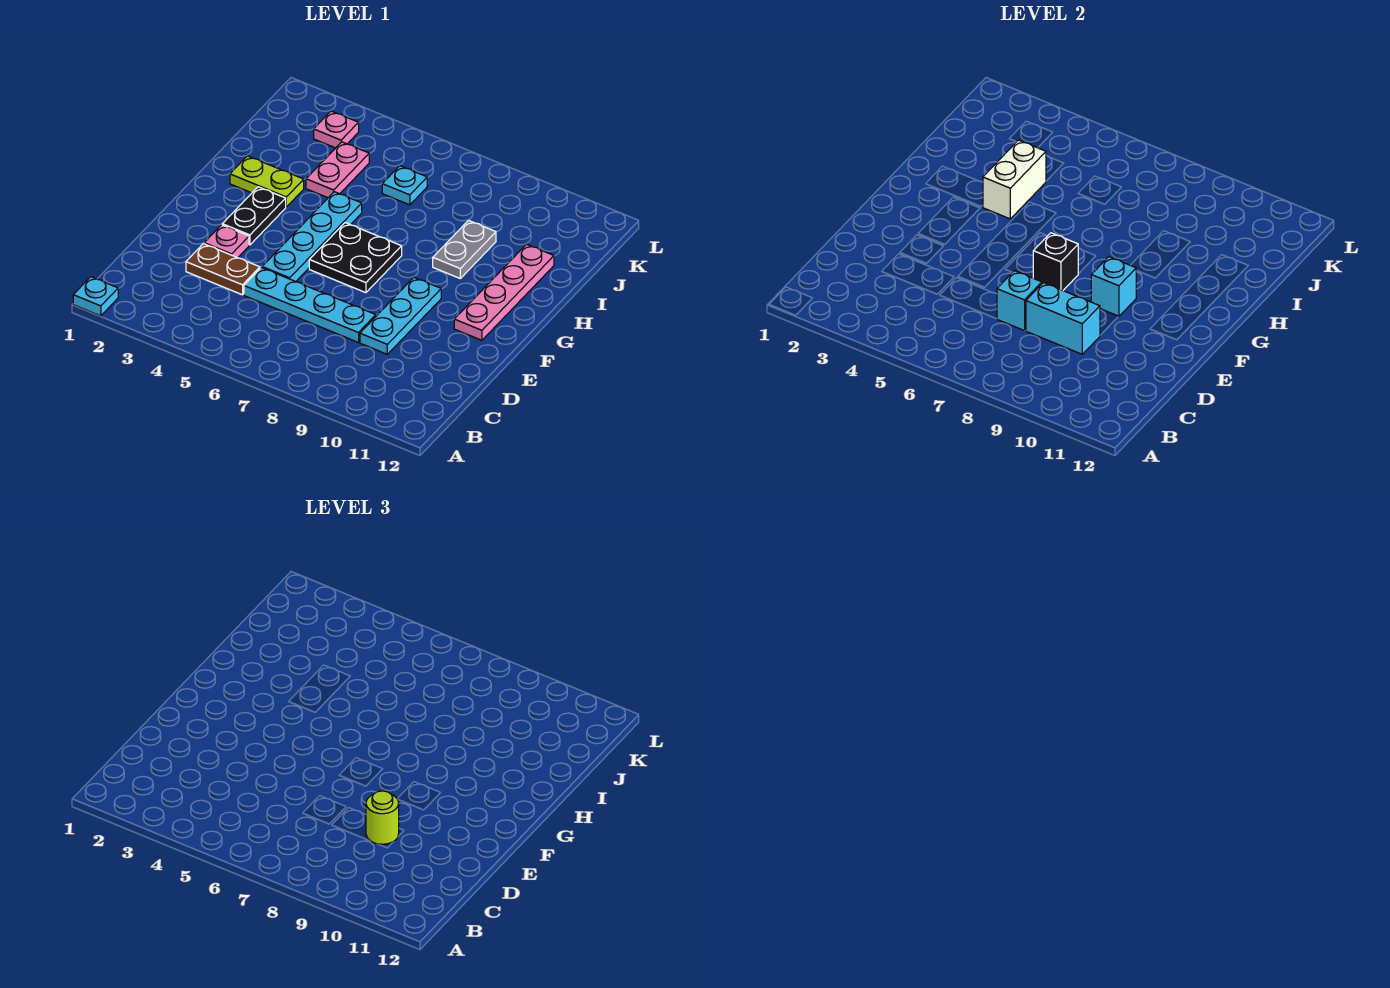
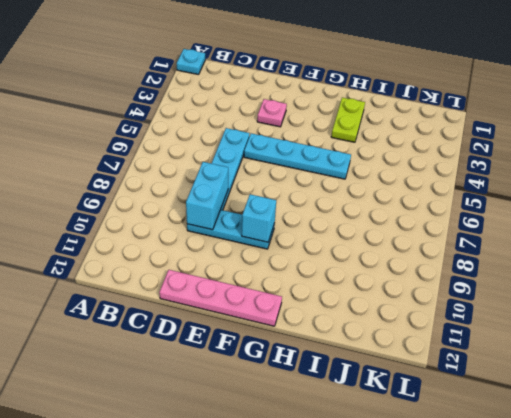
pink plate D12:G12 level 1 -> pink plate F11:I11 level 1
none -> brown plate D3:D4 level 1
none -> black plate F3:G3 level 1
none -> black plate F6:G7 level 1

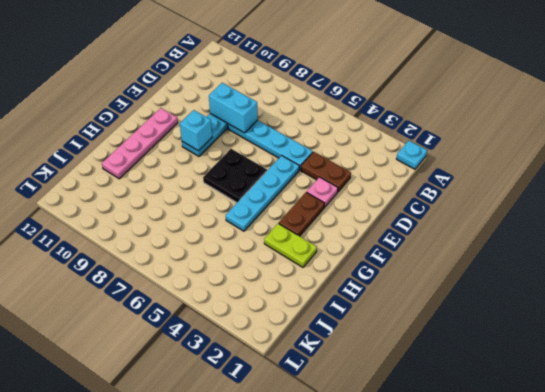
brown plate F3:G3 level 1 -> black plate F3:G3 level 1
none -> grey plate H9:I9 level 1
none -> pink plate I4:J4 level 1
none -> cyan plate J6 level 1

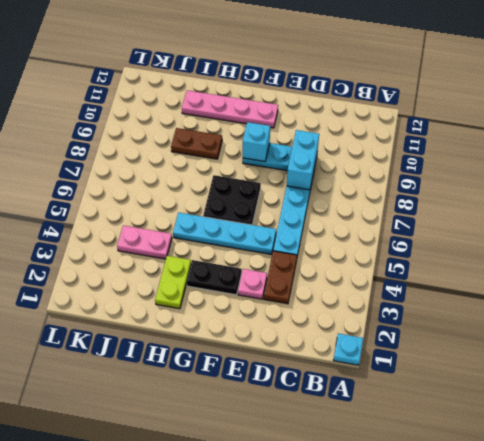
brown plate H9:I9 level 1 -> grey plate H9:I9 level 1
none -> cyan plate J6 level 1
none -> pink plate K3 level 1
none -> cyan brick D7 level 2

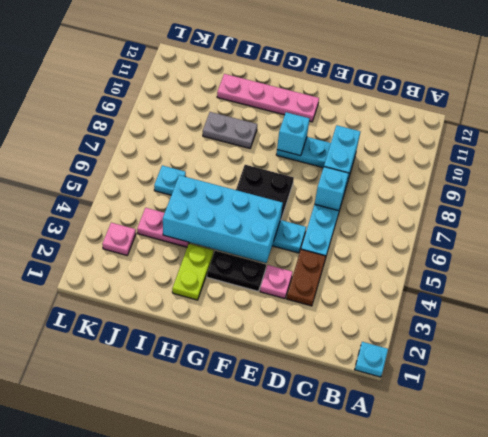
cyan brick F4:I5 level 2 -> white brick H4:I4 level 2
none -> black brick F7 level 2
none -> lime round brick D9 level 3

